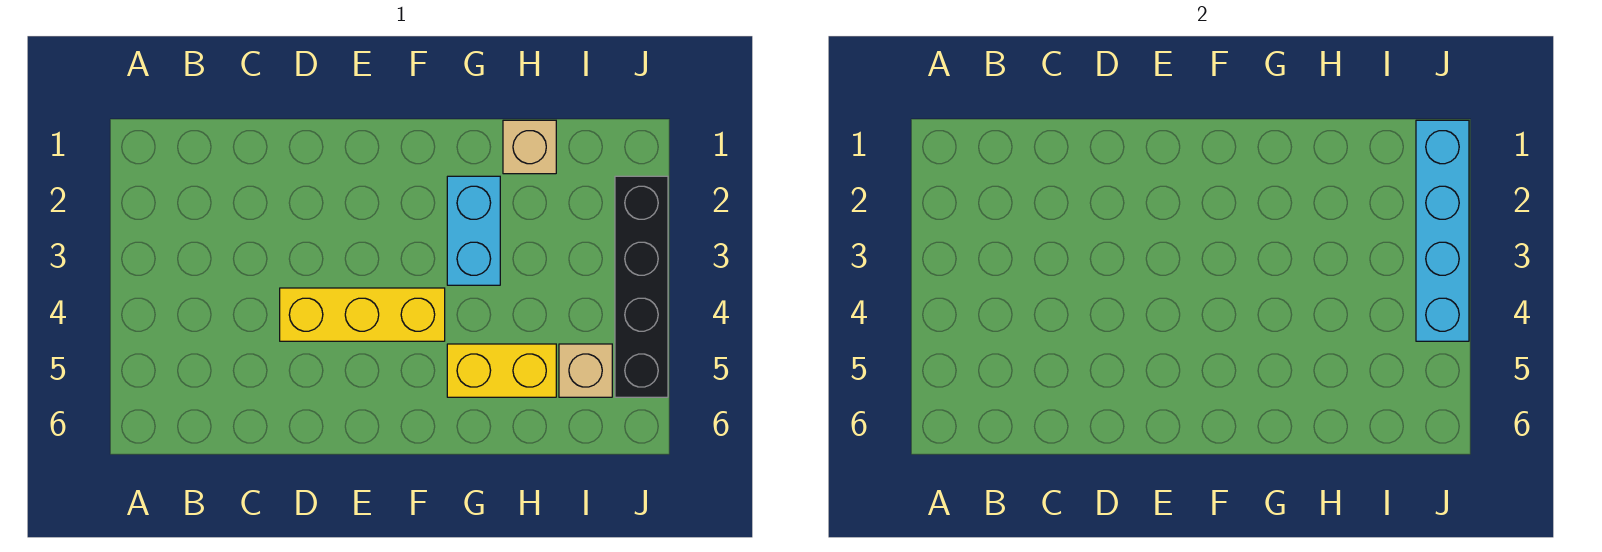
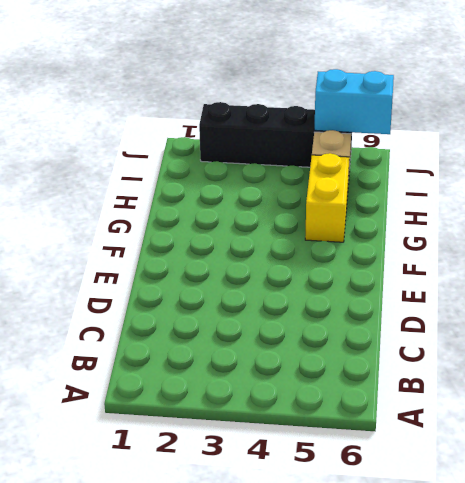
cyan brick J5:J6 level 2 -> cyan brick G2:G3 level 1
none -> yellow brick D4:F4 level 1
none -> tan brick H1 level 1

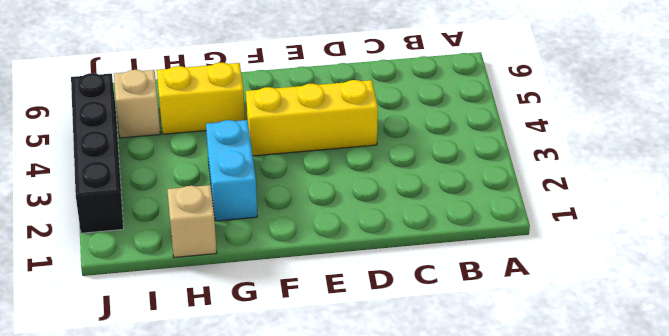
none -> cyan brick J1:J4 level 2

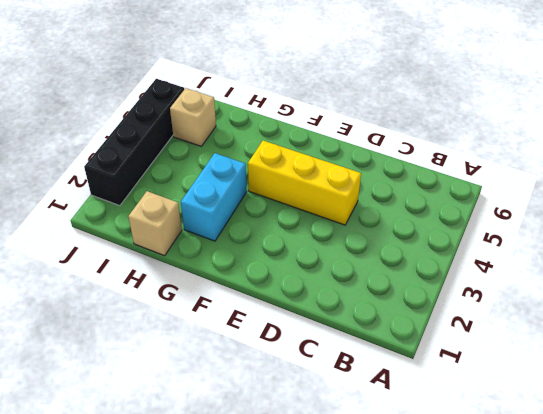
none -> yellow brick G5:H5 level 1
none -> cyan brick J1:J4 level 2

